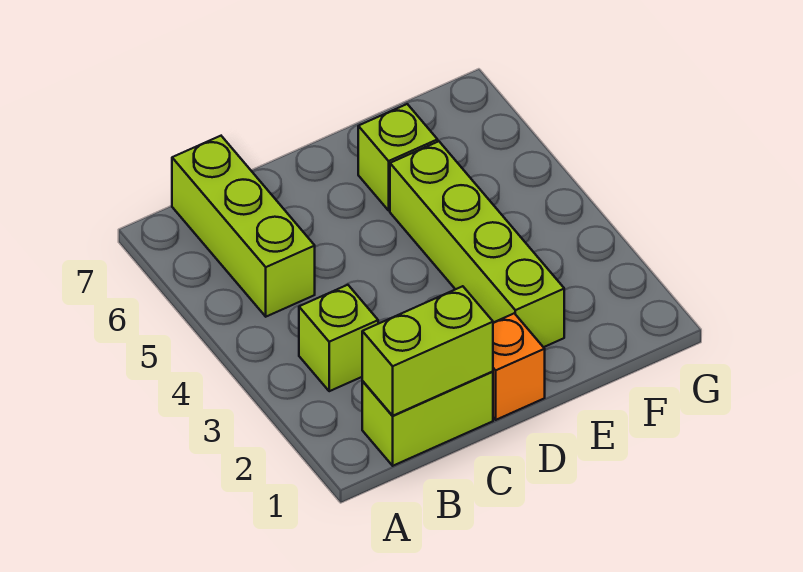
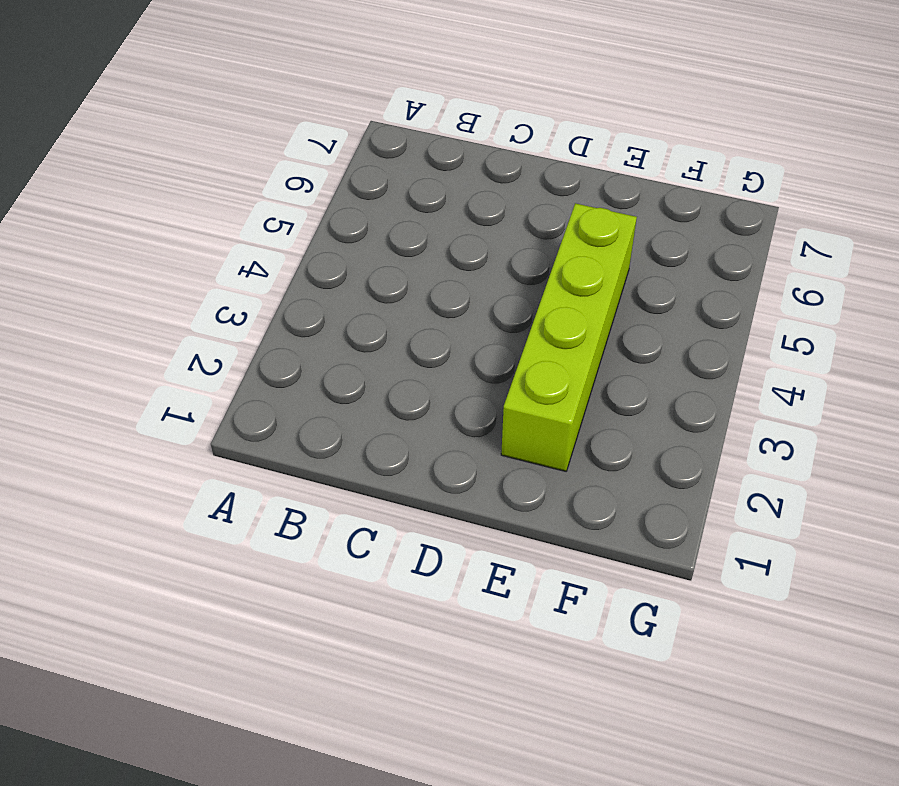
none -> lime brick B1:C1 level 1
none -> lime brick B3 level 1

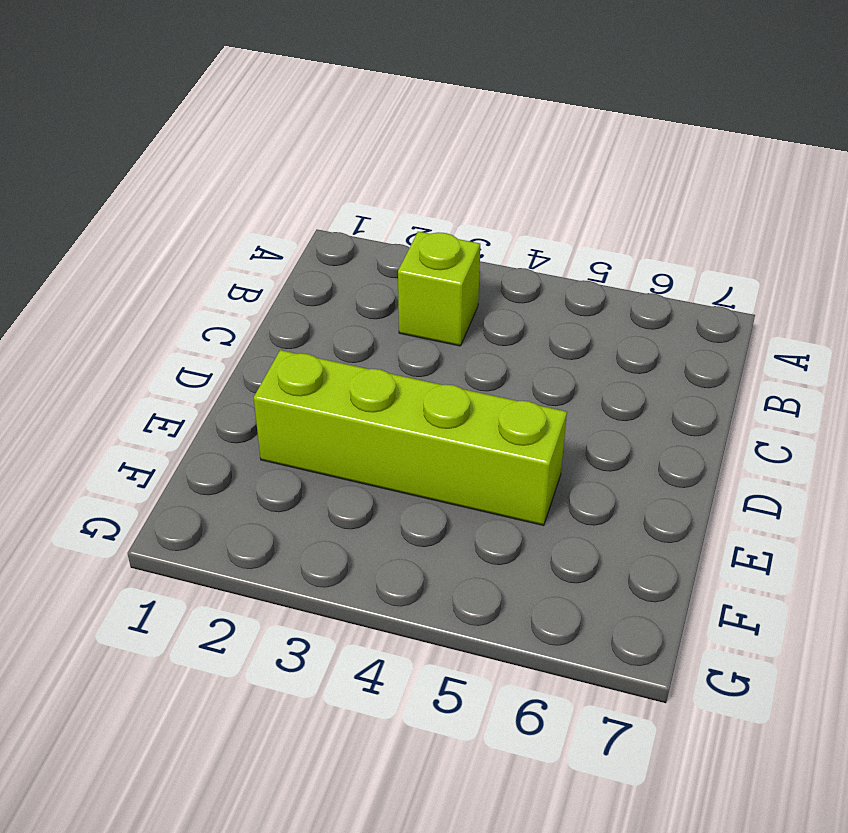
none -> lime brick B1:C1 level 1
none -> lime brick B5:B7 level 1

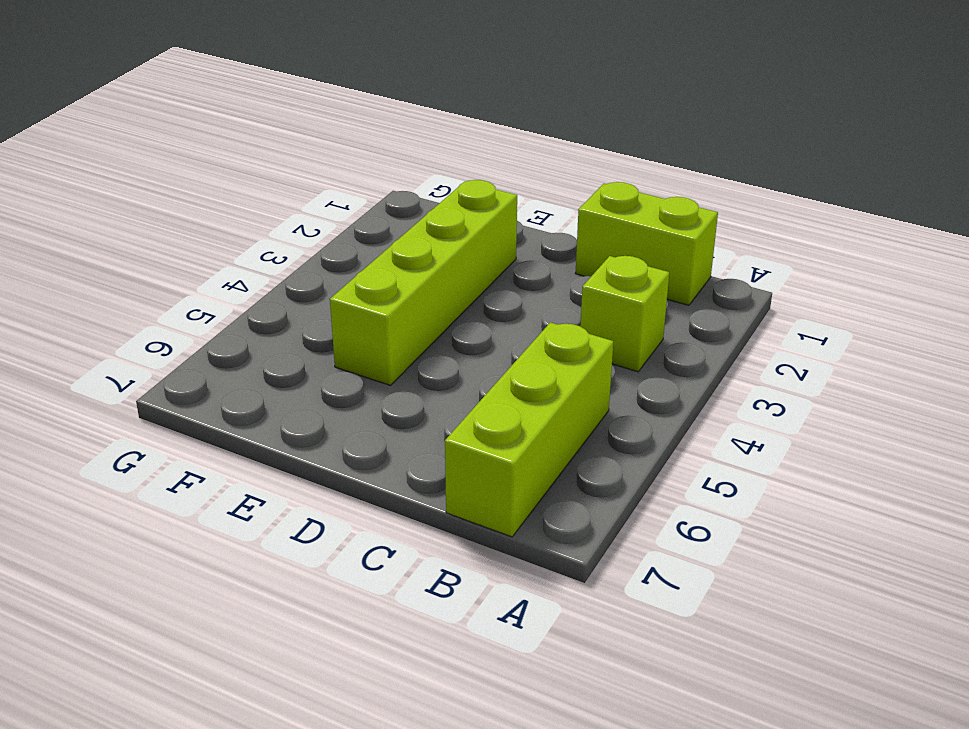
none -> orange brick D1 level 1
none -> lime brick E6 level 1

